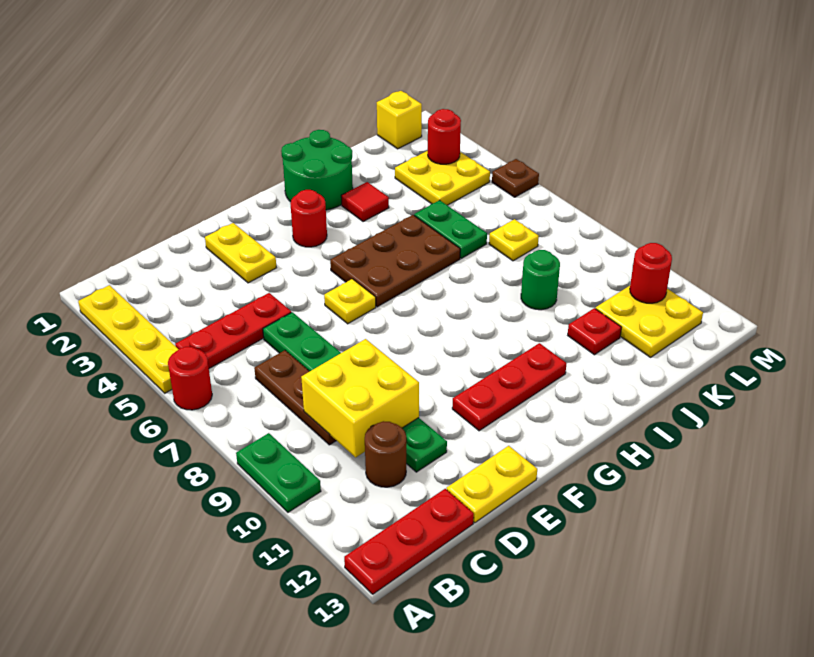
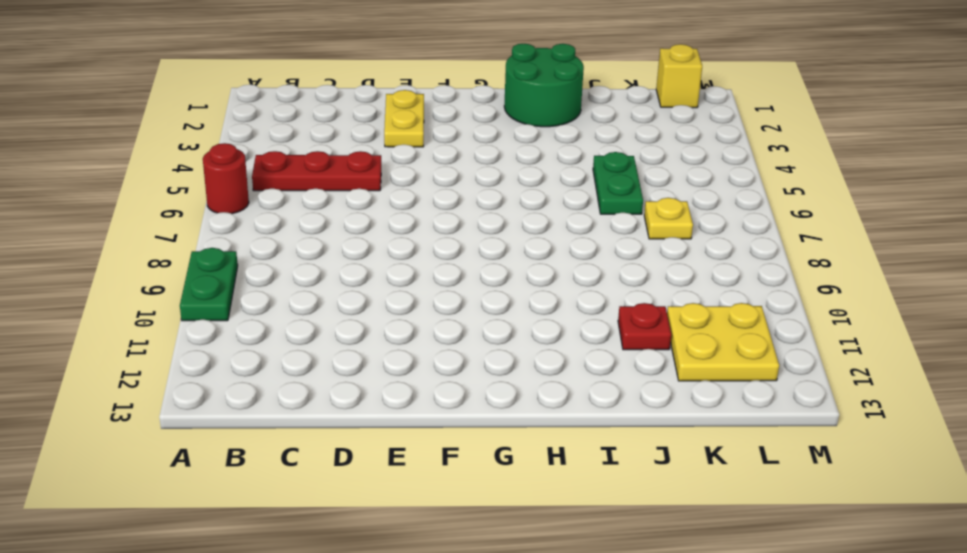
none -> yellow plate A2:A5 level 1
none -> red plate A13:C13 level 1
none -> brown plate C7:C9 level 1

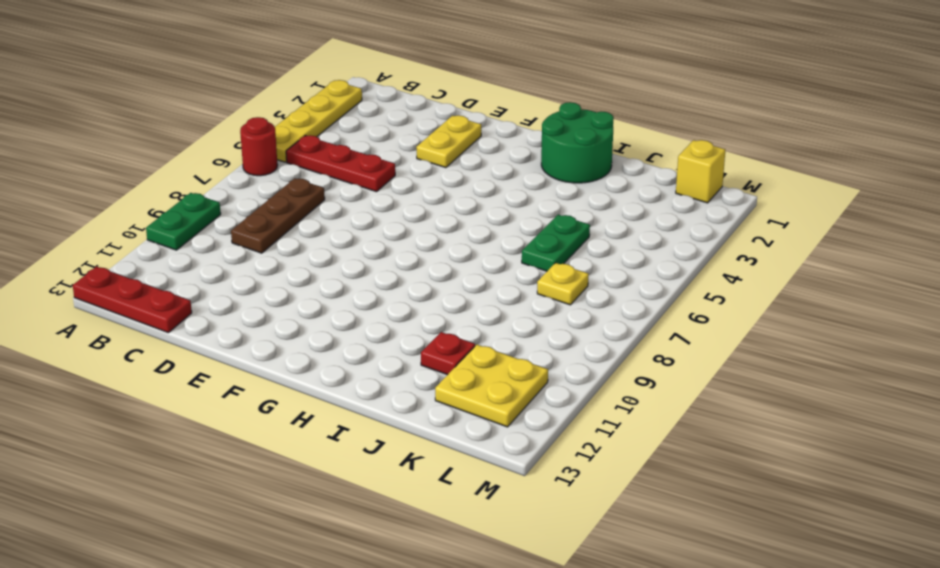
none -> brown round brick C11 level 1
none -> green plate D6:D11 level 1
none -> yellow plate D13:E13 level 1

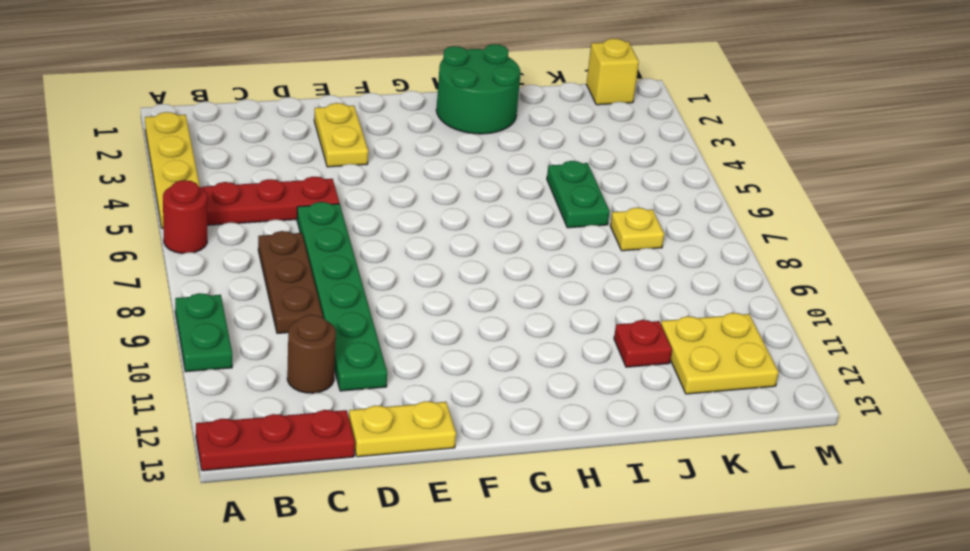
none -> yellow plate F6 level 1
none -> red plate F11:H11 level 1
none -> red round brick G3 level 1

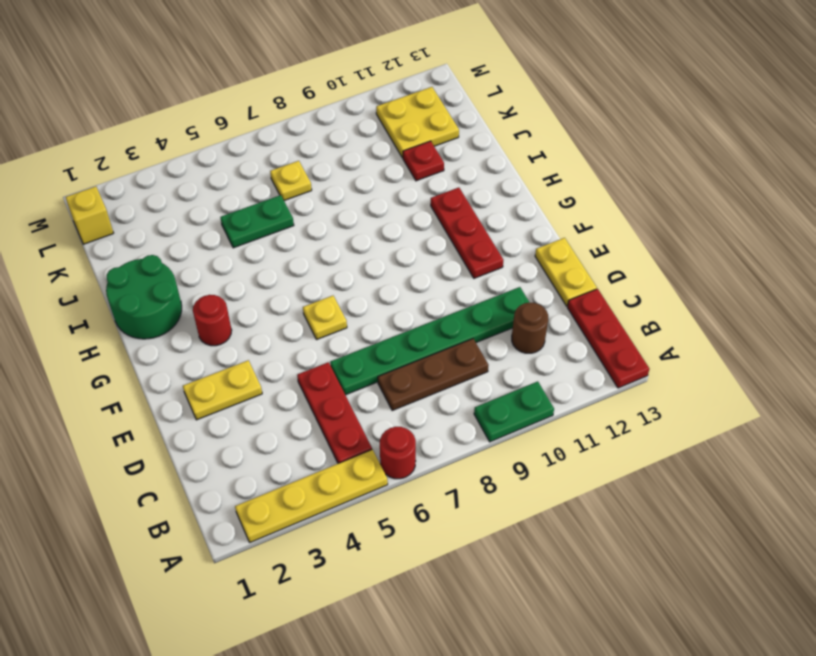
none -> brown plate G5:I6 level 1
none -> red tile I3 level 1
none -> green round brick J9 level 1

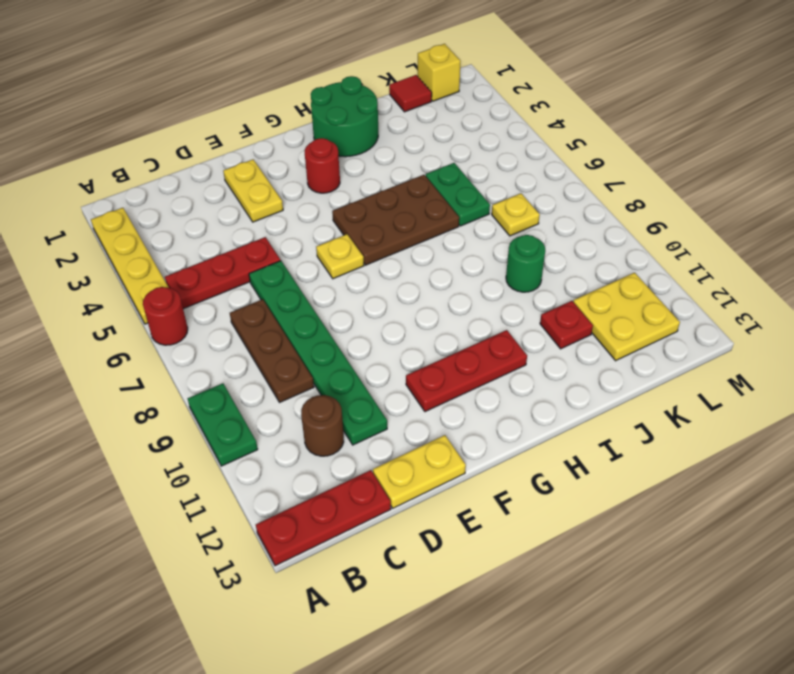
red tile K1 level 1 -> red tile I3 level 1
none -> yellow plate K3:L4 level 1
none -> brown plate M5 level 1
none -> yellow brick C9:D10 level 2

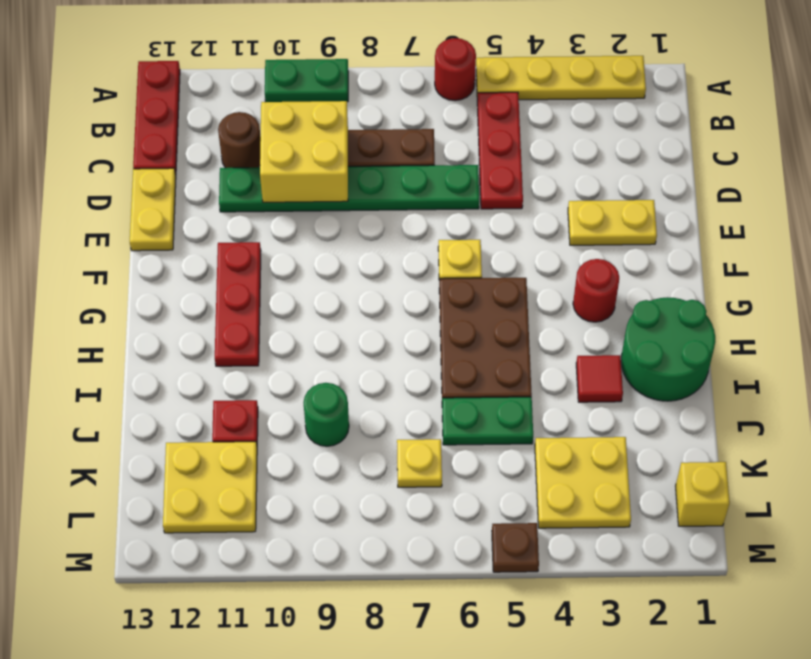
none -> red round brick L3 level 2
none -> red round brick L11 level 2

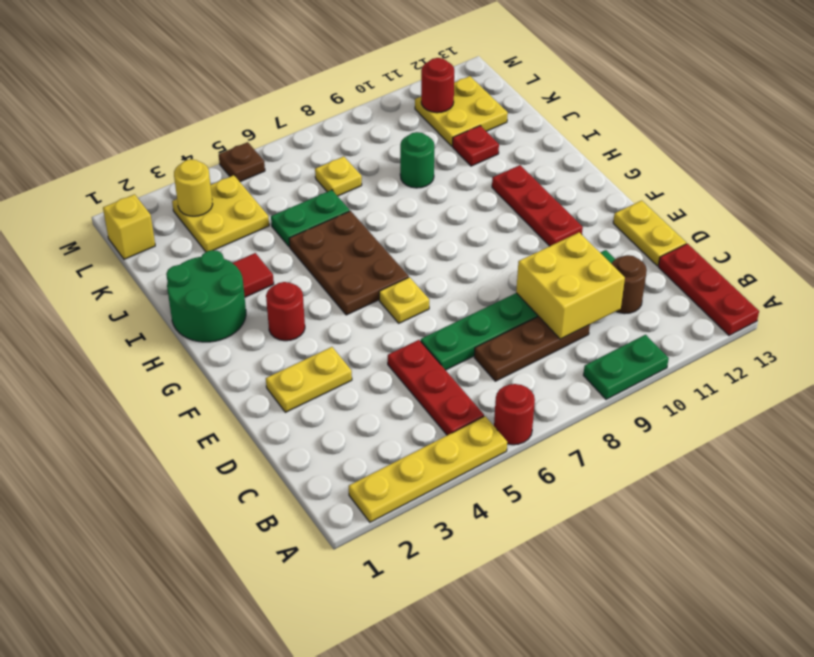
yellow round brick L3 level 2 -> red round brick L3 level 2

